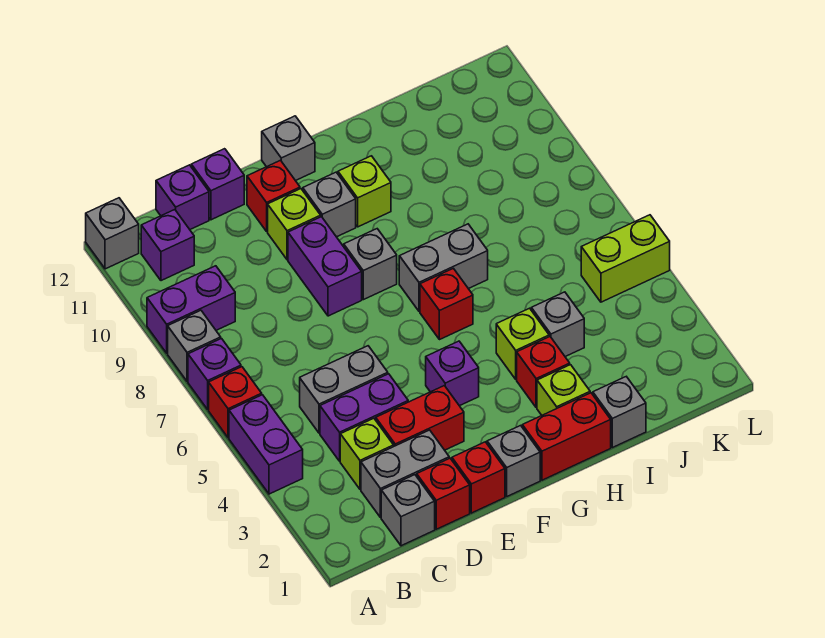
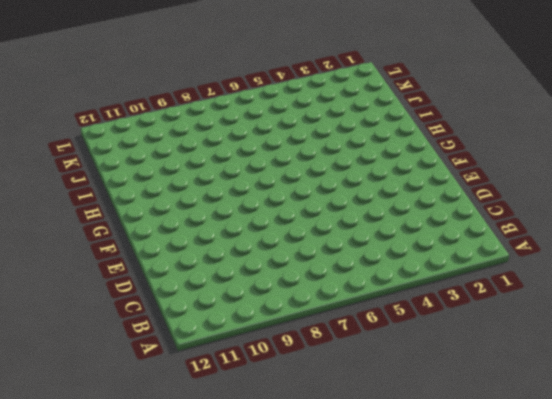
none -> purple brick A4:A5 level 1
none -> red brick A6 level 1
none -> purple brick A7 level 1
none -> grey brick A8 level 1

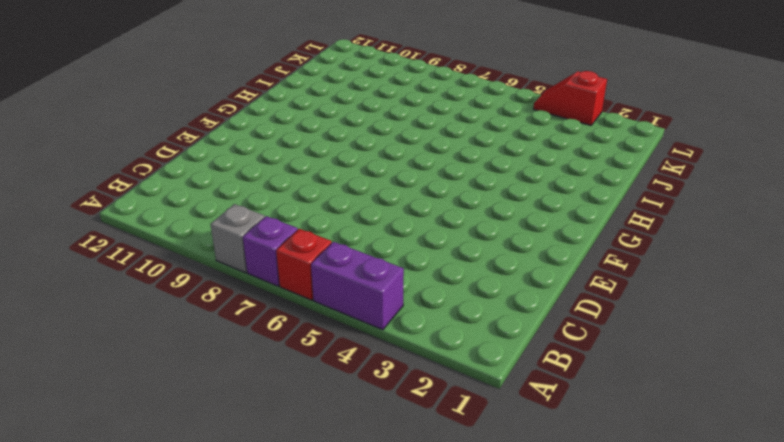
red slope L3:L4 level 1 top 3 -> none
none -> purple brick A9:B9 level 1
none -> grey brick A12 level 1
none -> purple brick B11 level 1
none -> grey brick C1 level 1

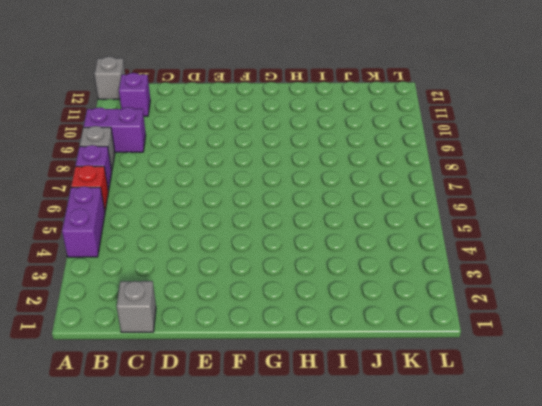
none -> grey brick C2:D2 level 1
none -> lime brick C3 level 1
none -> purple brick C4:D4 level 1
none -> grey brick C5:D5 level 1

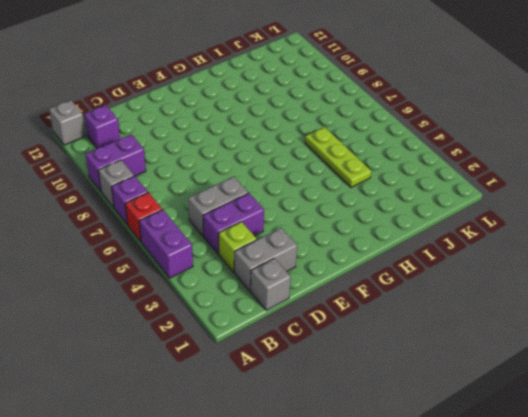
lime plate I4:I6 level 1 -> grey brick I4 level 1
none -> purple brick C12 level 1
none -> red brick D1 level 1
none -> red brick D3:E3 level 1
none -> purple brick D12 level 1

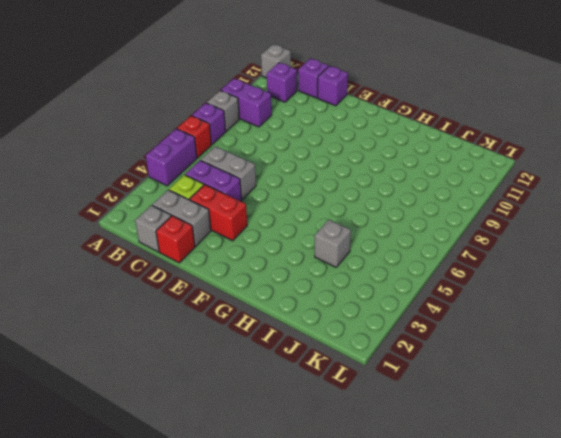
none -> red brick E1 level 1
none -> purple brick E8:E9 level 1
none -> lime brick E10 level 1
none -> red brick E11 level 1

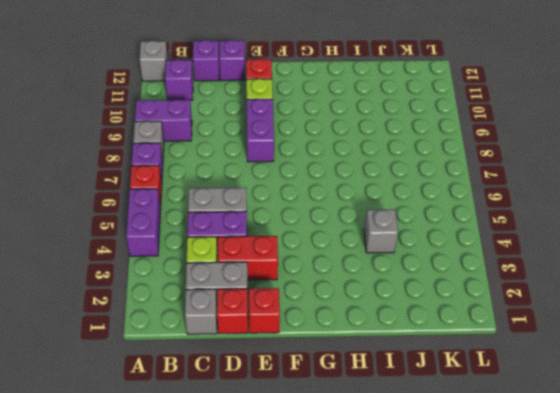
none -> grey brick F1 level 1
none -> purple brick F4 level 1
none -> grey brick F8 level 1
none -> grey brick F10 level 1

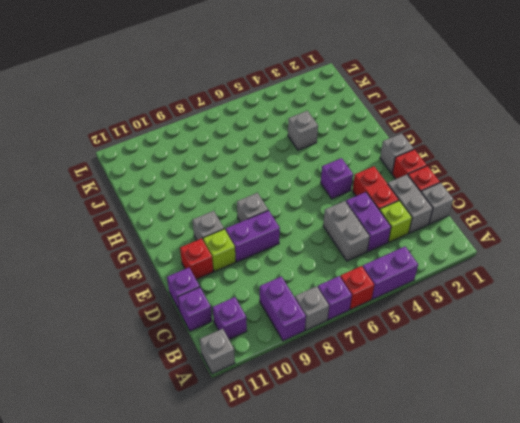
none -> grey brick F12 level 1
none -> red brick G1:H1 level 1
none -> red brick G6 level 1
none -> grey brick G7:H7 level 1

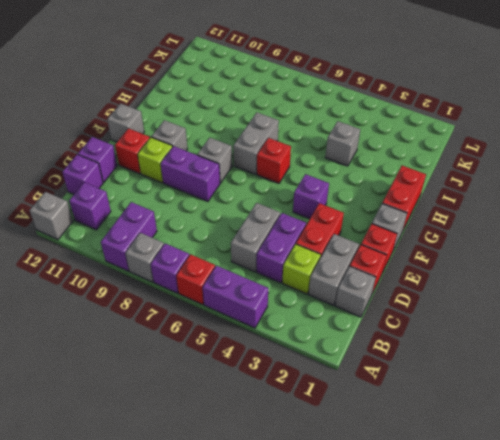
none -> lime brick G10 level 1
none -> lime brick H2 level 1
none -> red brick H3 level 1
none -> lime brick H4 level 1

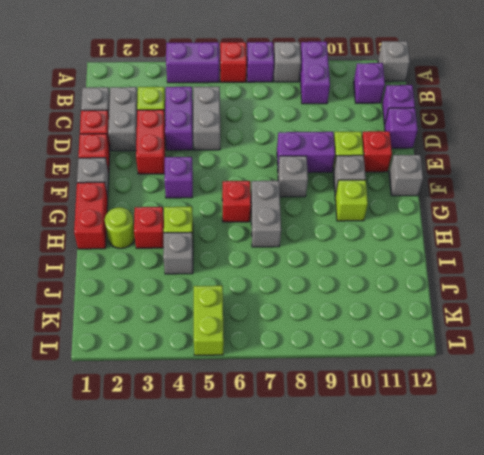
lime round brick H2 level 1 -> lime brick H2 level 1
none -> grey brick I1 level 1

